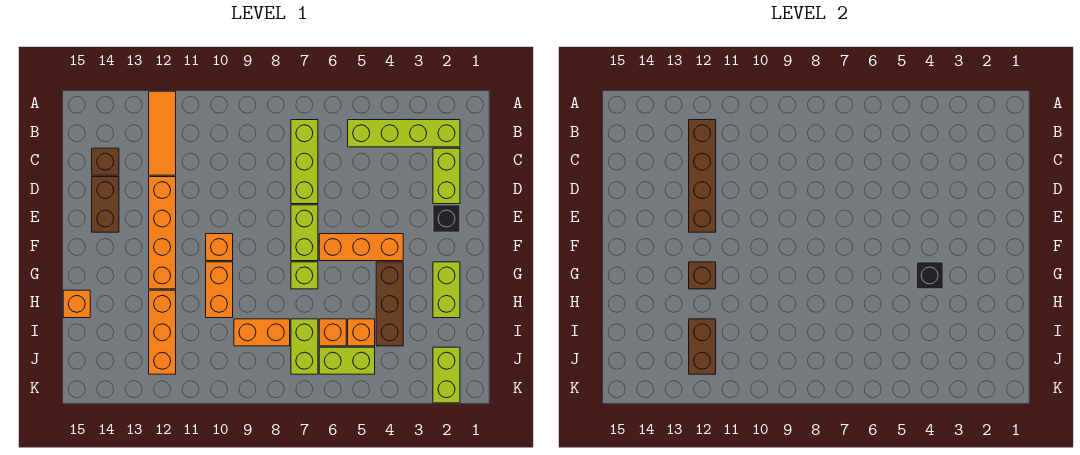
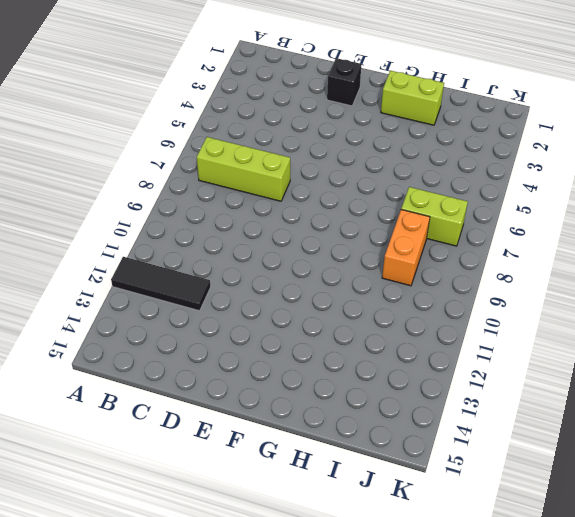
black tile A12:C12 level 1 -> orange tile A12:C12 level 1
none -> lime brick B2:B5 level 1
none -> lime brick C2:D2 level 1
none -> brown brick C14 level 1

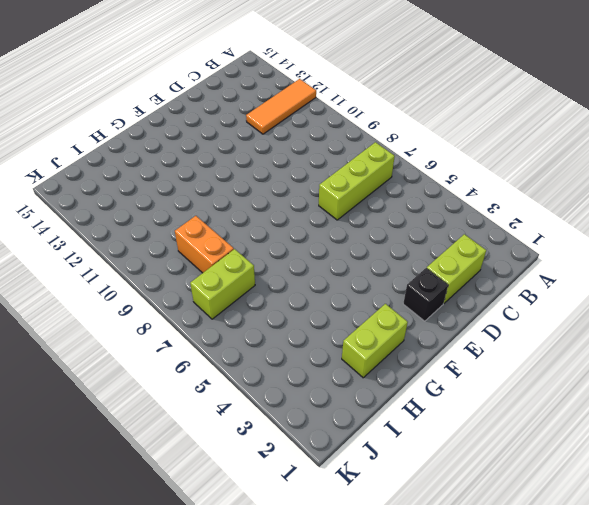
none -> lime brick B2:B5 level 1
none -> brown brick C14 level 1
none -> orange brick D12:G12 level 1

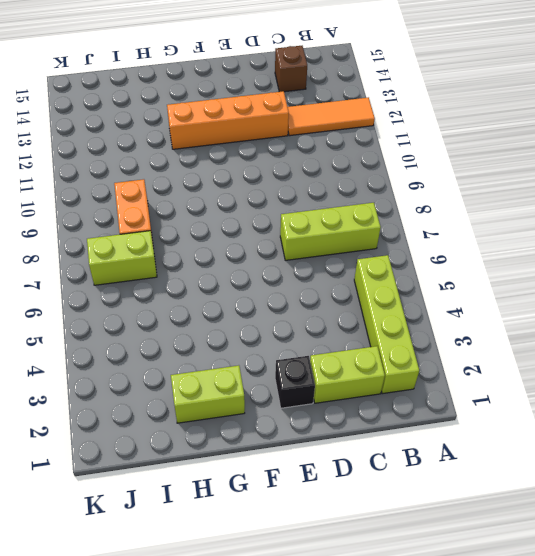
none -> brown brick D14:E14 level 1
none -> lime brick E7:F7 level 1
none -> orange brick F4:F6 level 1

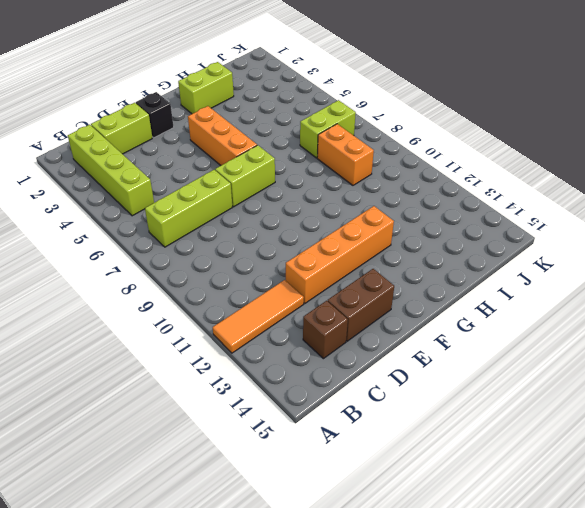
none -> orange brick F10 level 1
none -> brown brick G4:I4 level 1
none -> lime brick G7 level 1

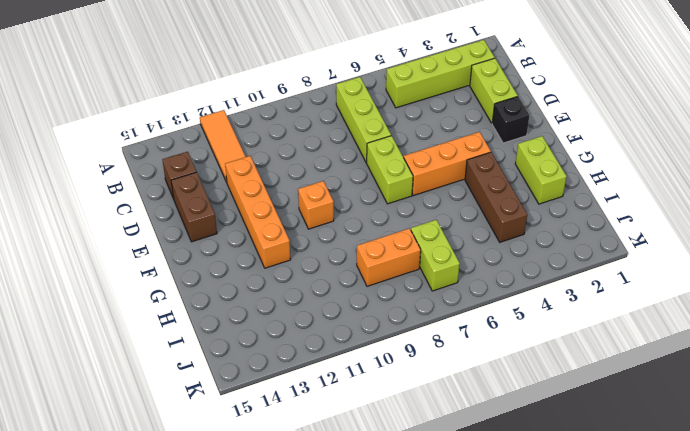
none -> lime brick G7 level 1
none -> orange brick G10:H10 level 1
none -> orange brick H12:J12 level 1

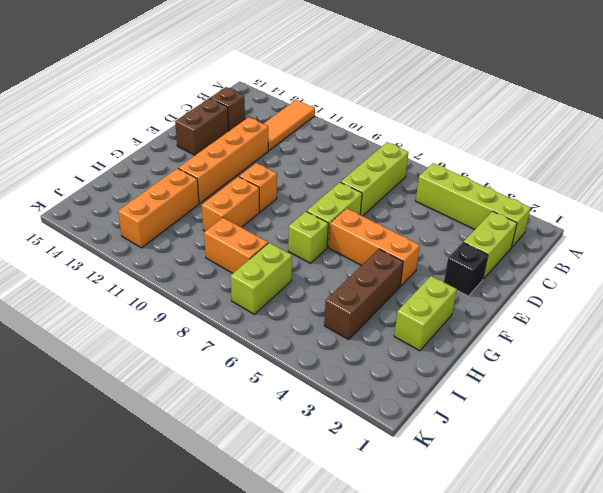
none -> orange brick H15 level 1
none -> orange brick I5 level 1
none -> orange brick I6 level 1

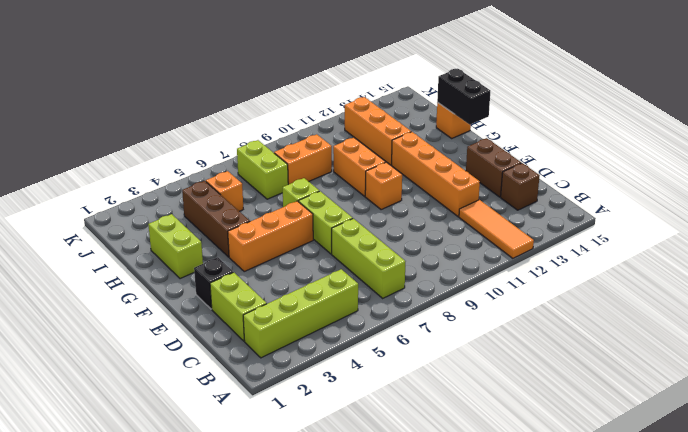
black brick G15:H15 level 2 -> none
none -> orange brick I6 level 1
none -> lime brick J2:K2 level 1
none -> lime brick J5:J6 level 1

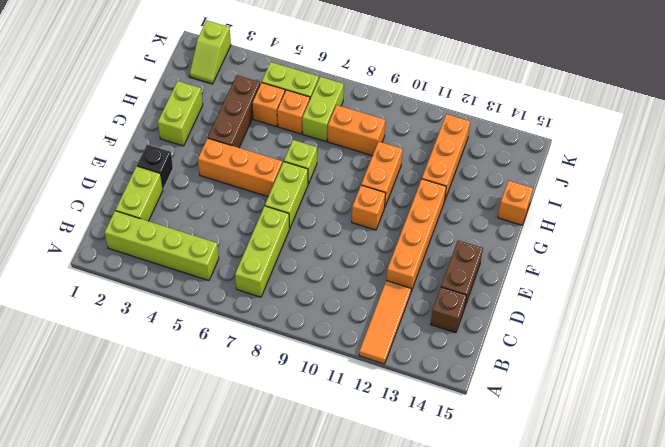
lime slope J2:K2 level 1 top K -> lime brick J2:K2 level 1
none -> brown brick B12:E12 level 2
none -> black brick G4 level 2
none -> brown brick G12 level 2

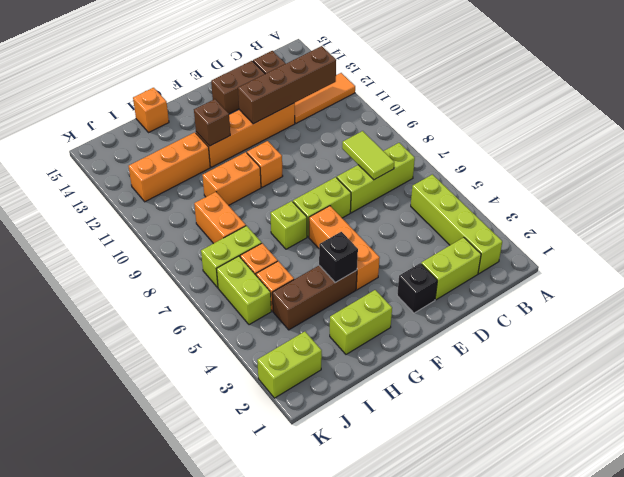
lime tile C7:C8 level 2 -> none
none -> brown brick I12:J12 level 2

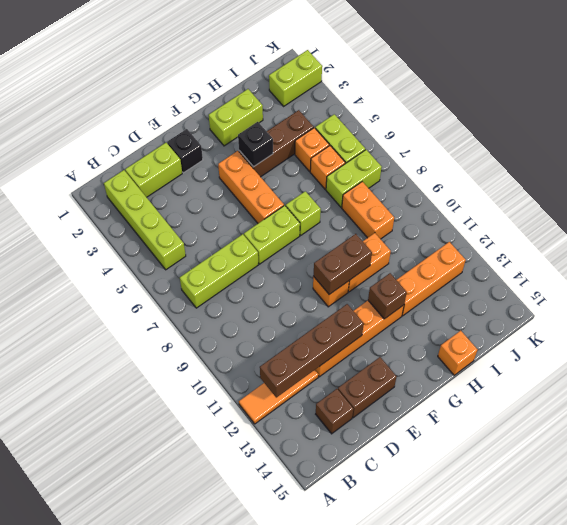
brown brick F10:G10 level 2 -> brown brick I12:J12 level 2

